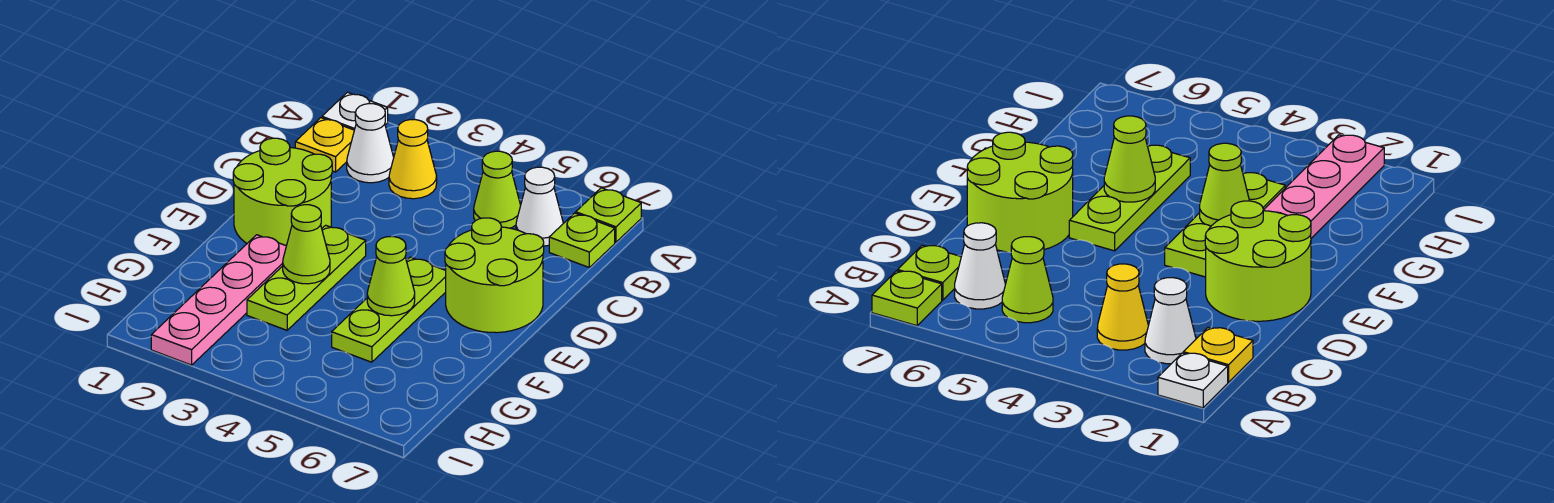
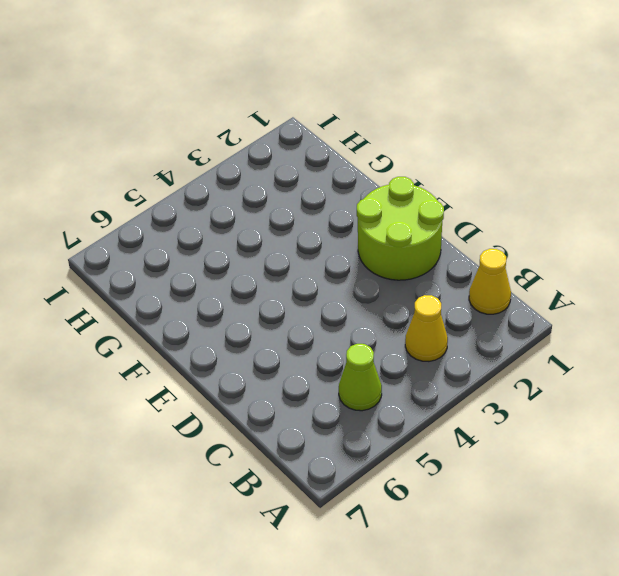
yellow cone B1 level 1 -> yellow plate B1 level 1
none -> white plate A1 level 1
none -> lime plate A7 level 1
none -> white cone B2 level 1

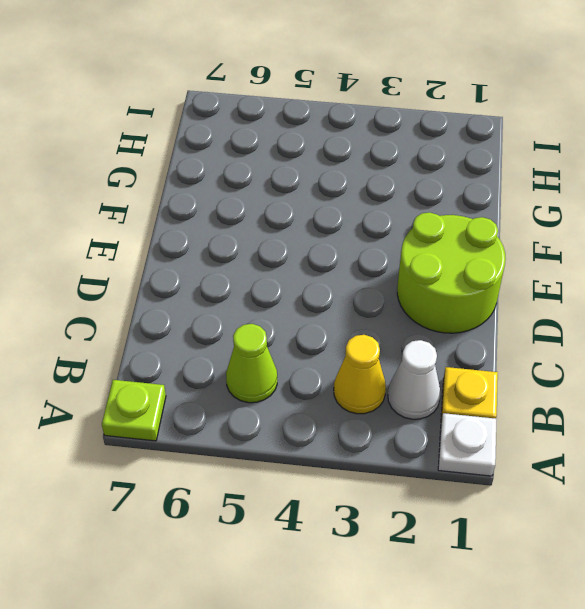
none -> white cone B6 level 1
none -> lime plate B7 level 1
none -> lime round brick D6:E7 level 1

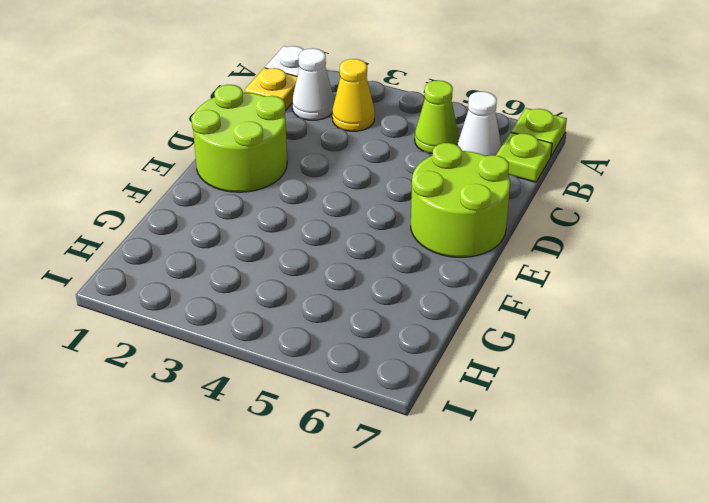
none -> lime plate E3:G3 level 1
none -> lime plate E5:G5 level 1
none -> pink plate F2:I2 level 1

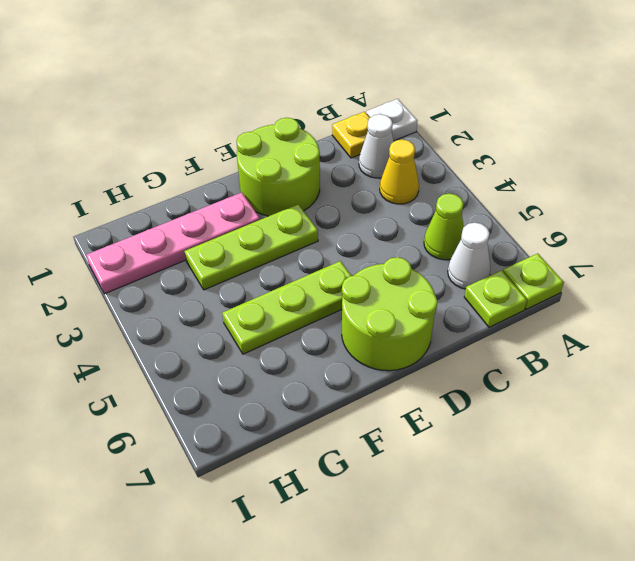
none -> lime cone F3 level 2
none -> lime cone F5 level 2

